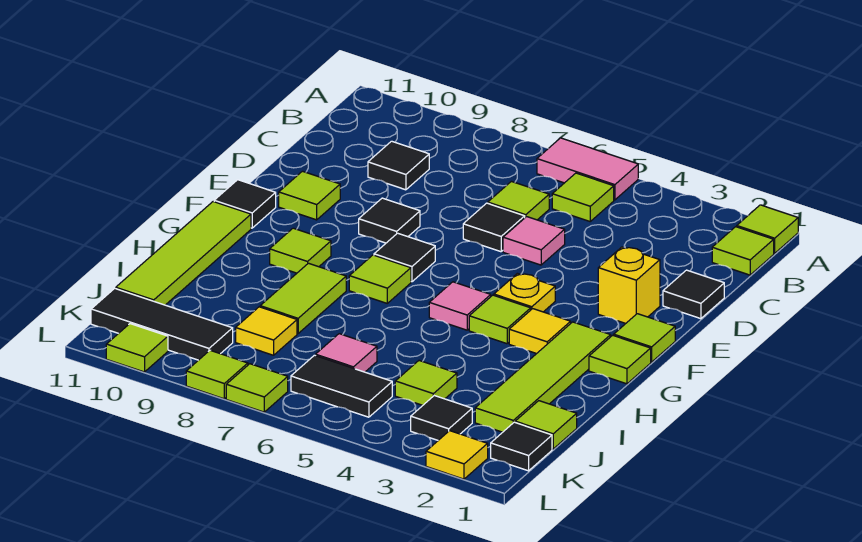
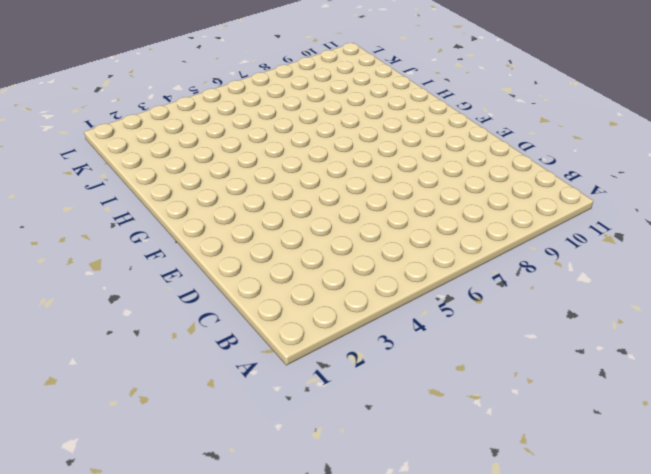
none -> lime tile A1 level 1
none -> pink tile A5:A6 level 1
none -> lime tile B1 level 1
none -> lime tile B5 level 1

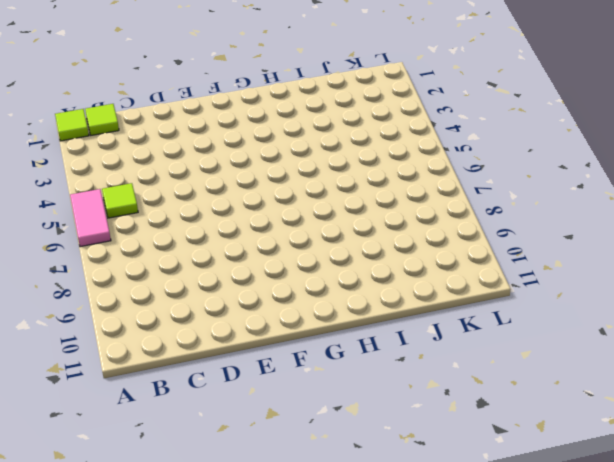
none -> lime tile C6 level 1
none -> black tile C9 level 1
none -> black tile D1 level 1
none -> pink tile D5 level 1

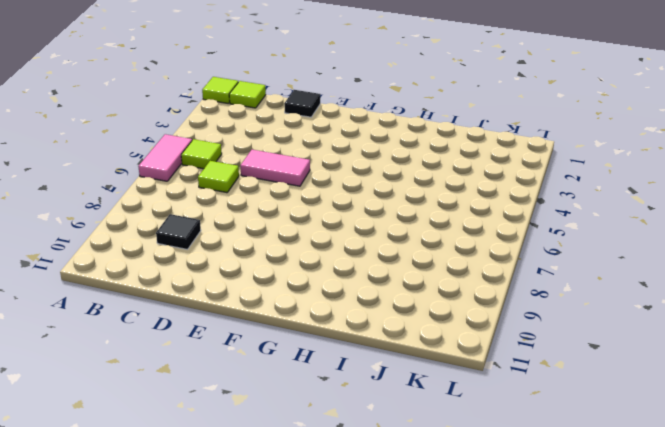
pink tile D5:E5 level 1 -> pink tile D5 level 1
none -> black tile D6 level 1
none -> yellow brick E2 level 1
none -> black tile E8 level 1
none -> lime tile E10 level 1

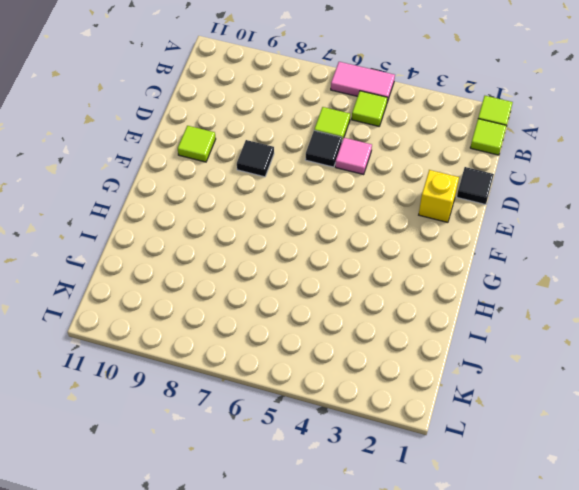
none -> black tile C9 level 1
none -> lime tile F1 level 1
none -> yellow plate F4 level 1
none -> black tile F7 level 1

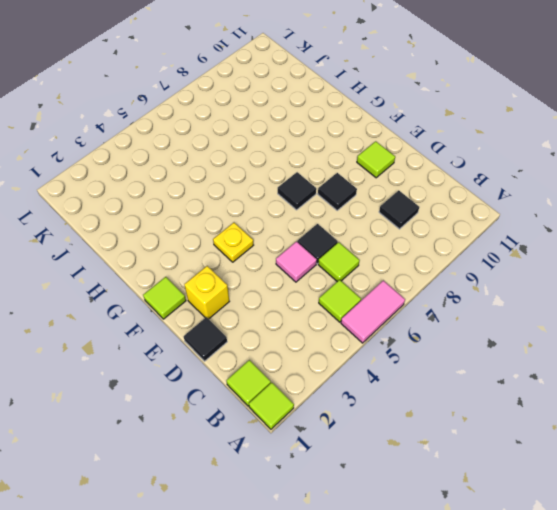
none -> black tile F11 level 1
none -> lime tile G1 level 1
none -> lime tile G2:J2 level 1
none -> yellow tile G3 level 1

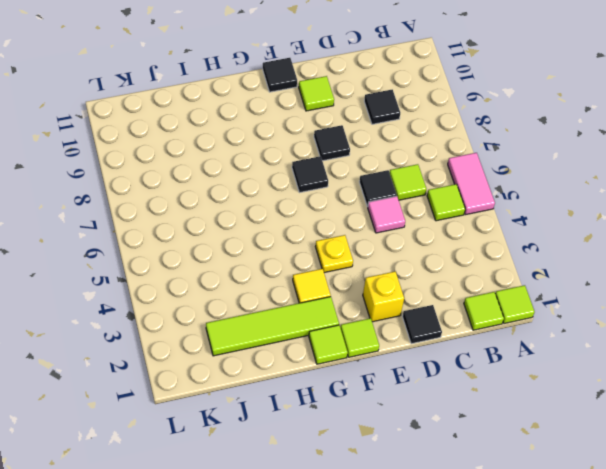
none -> lime tile G4 level 1
none -> pink tile G5 level 1
none -> lime tile G7 level 1
none -> lime tile G9 level 1

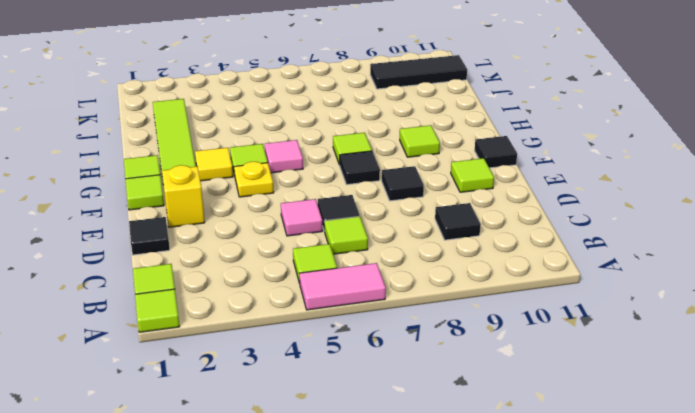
none -> lime tile G11:J11 level 1
none -> lime tile H8:I8 level 1
none -> lime tile J1 level 1
none -> lime tile J4 level 1

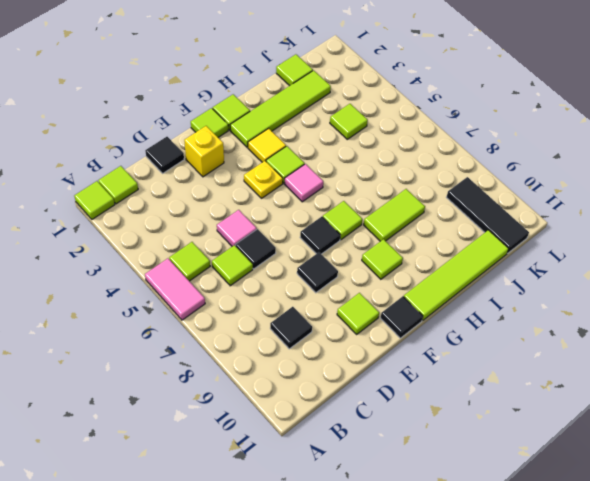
none -> pink tile J6 level 1
none -> yellow tile J8 level 1
none -> black tile K1 level 1
none -> black tile K3 level 1

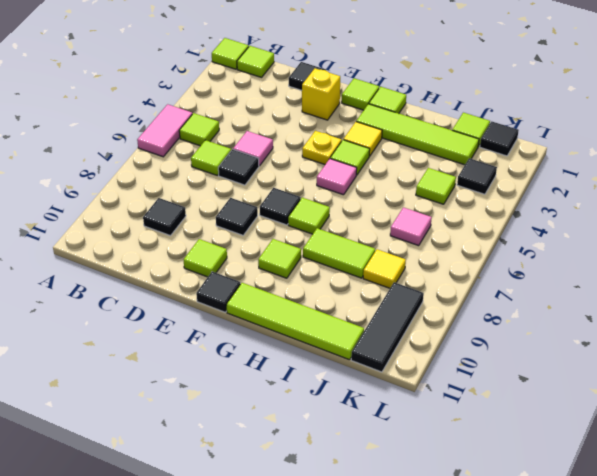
none -> black tile K5:K6 level 1
none -> yellow tile L2 level 1
none -> lime tile L7 level 1
none -> lime tile L8 level 1

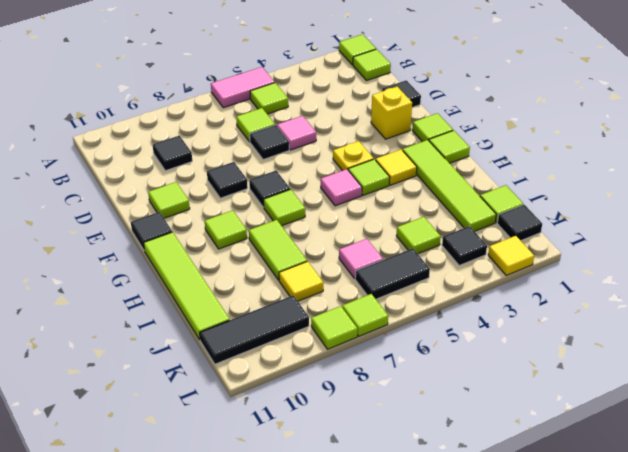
none -> lime tile L10 level 1

